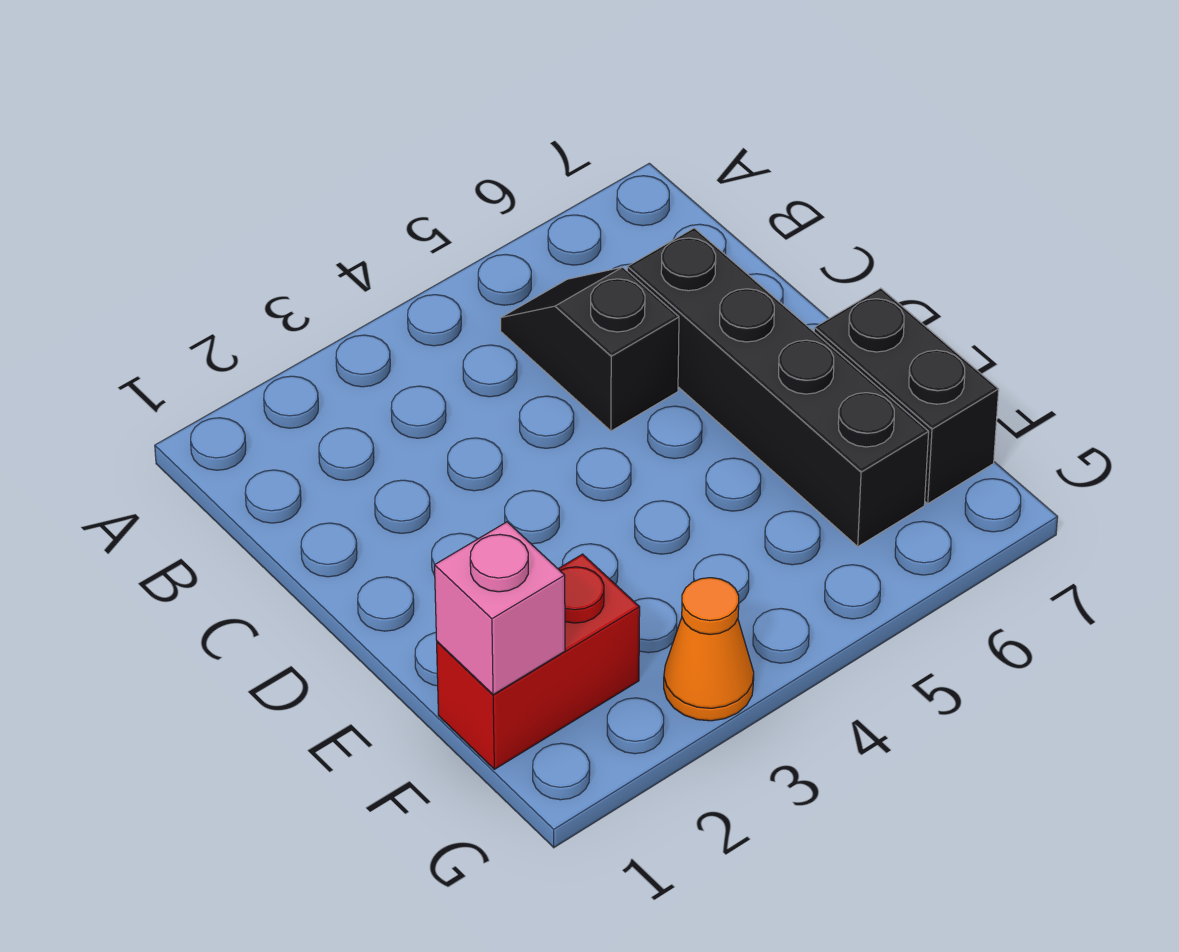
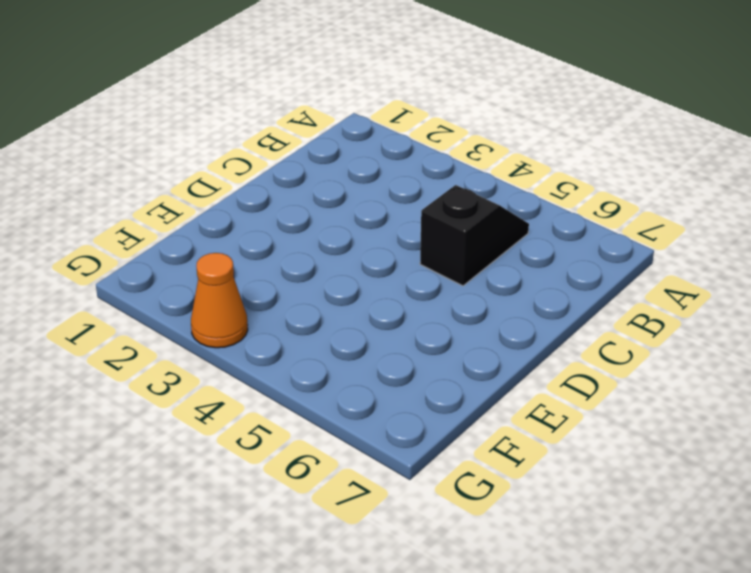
none -> black brick C6:F6 level 1
none -> black brick E7:F7 level 1

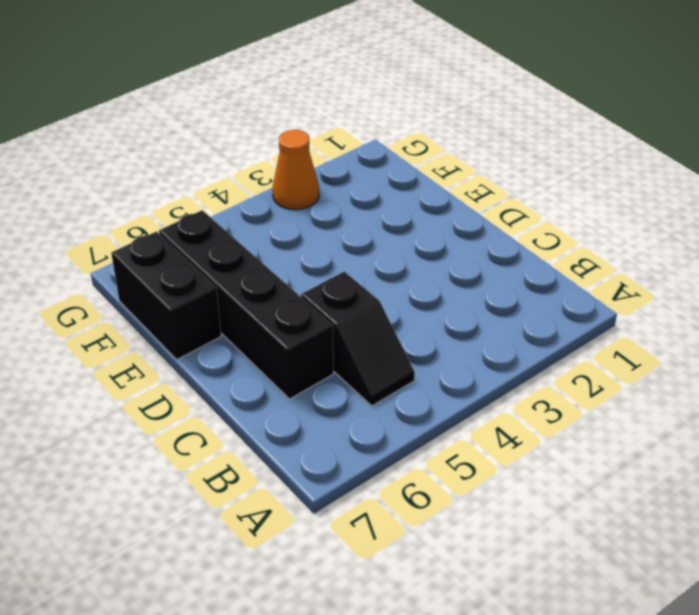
none -> red brick F1:F2 level 1
none -> pink brick F1 level 2

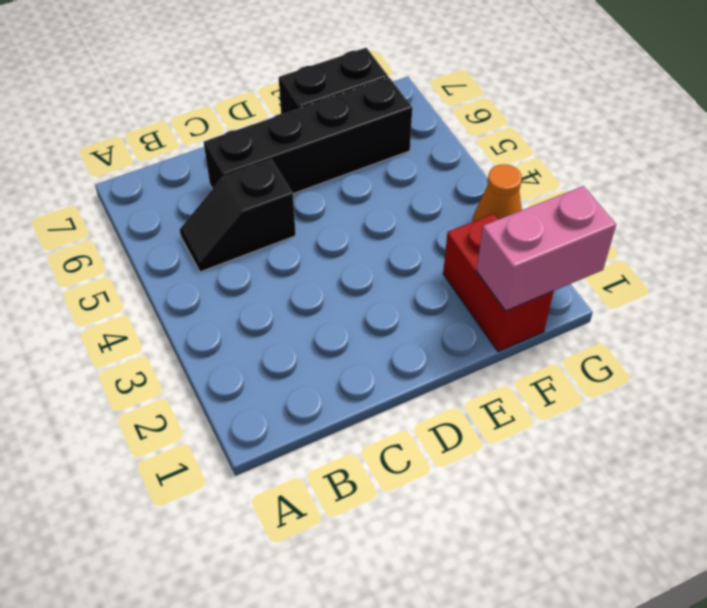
pink brick F1:G1 level 2 -> pink brick F1 level 2

